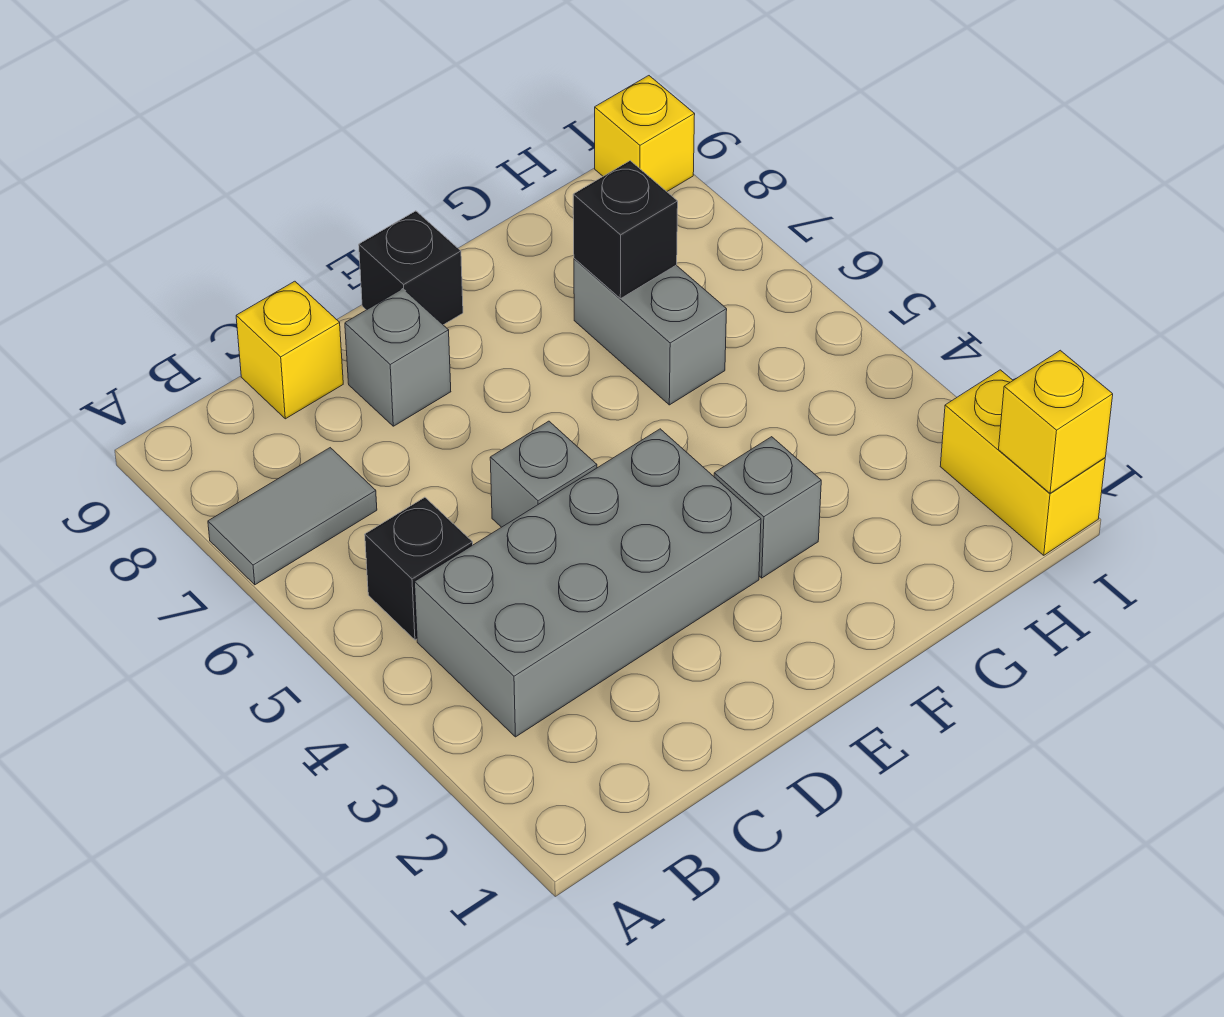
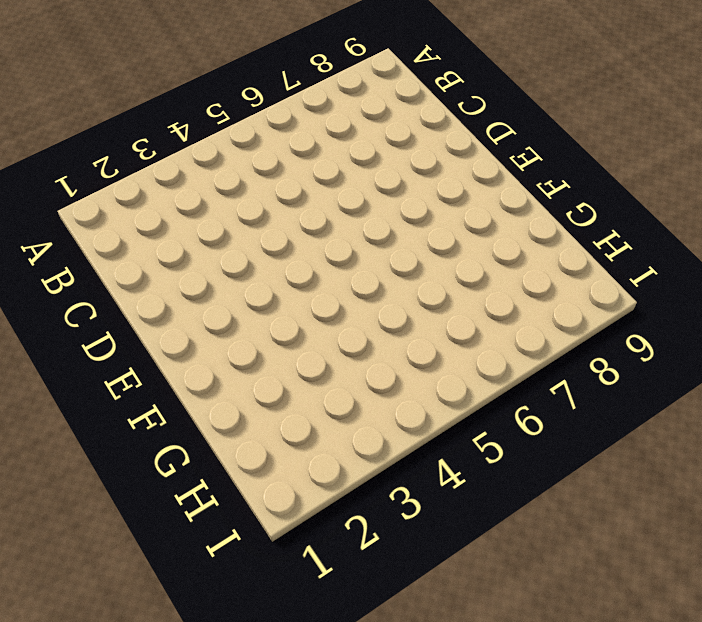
none -> grey tile A7:B7 level 1
none -> grey brick B3:E4 level 1
none -> black brick B5 level 1

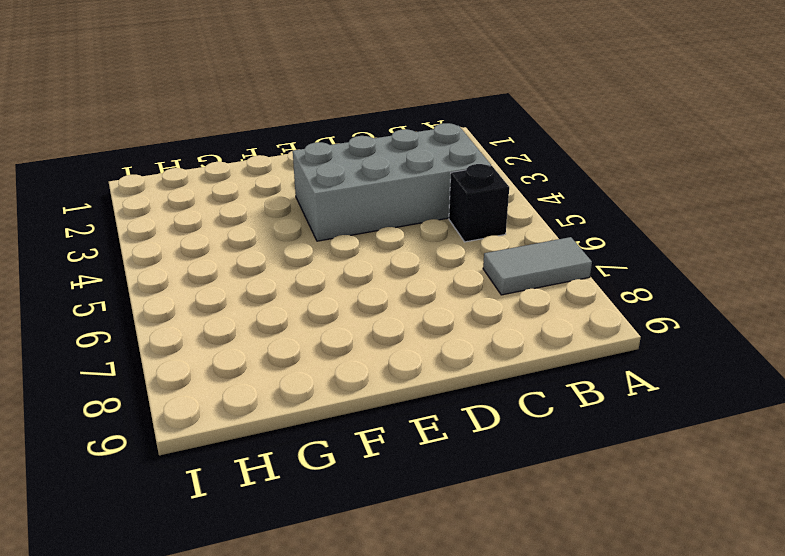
none -> yellow brick C9 level 1
none -> grey brick D5 level 1
none -> grey brick D8 level 1

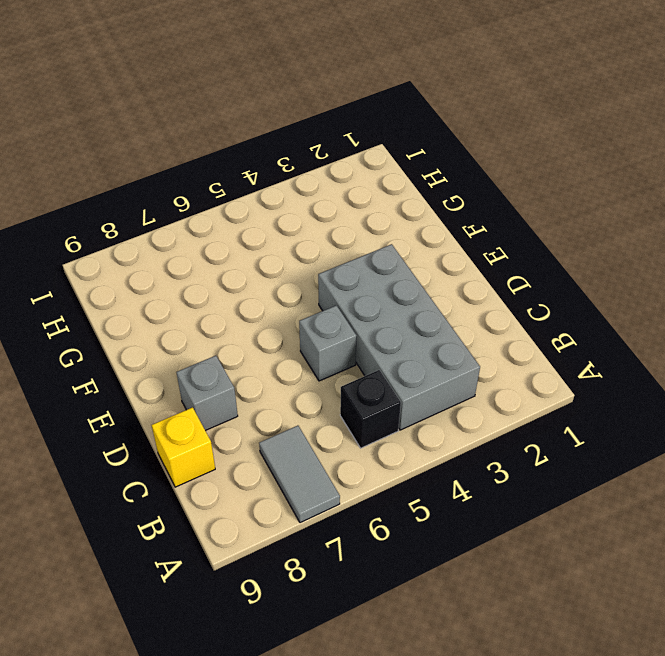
none -> black brick E9 level 1
none -> grey brick F3 level 1
none -> grey brick G6:G7 level 1

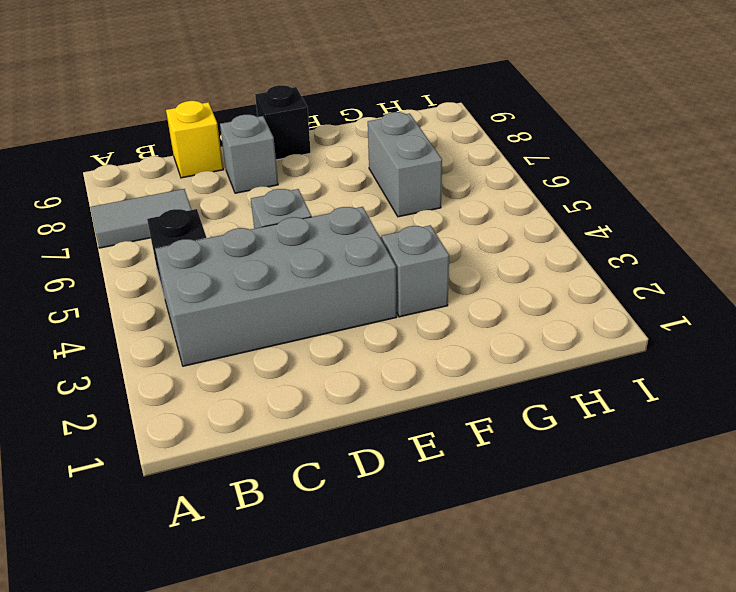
none -> yellow brick I1:I2 level 1
none -> yellow brick I9 level 1
none -> black brick G7 level 2

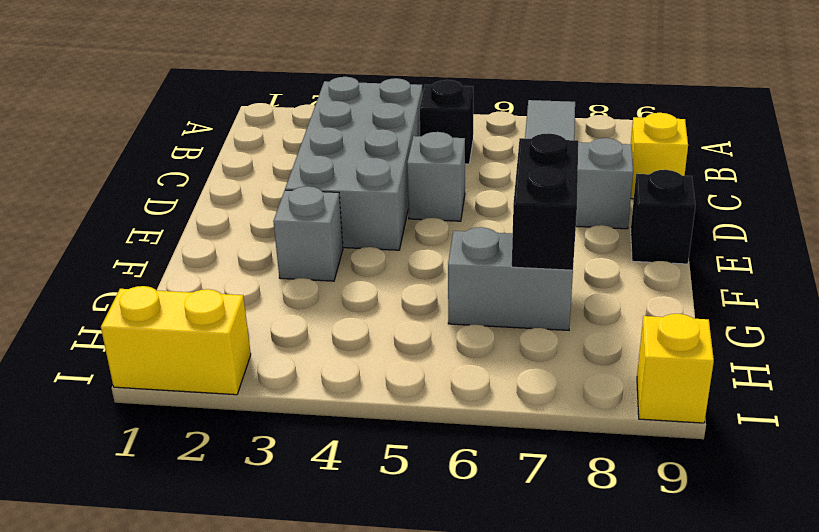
black brick F7:G7 level 2 -> black brick G7 level 2
none -> yellow brick I1 level 2

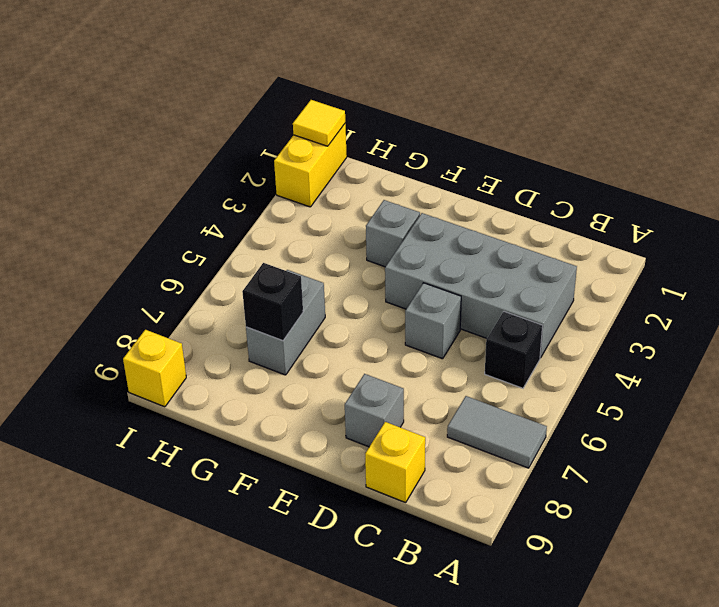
yellow tile I1 level 2 -> yellow brick I1 level 2
none -> black brick E9 level 1

